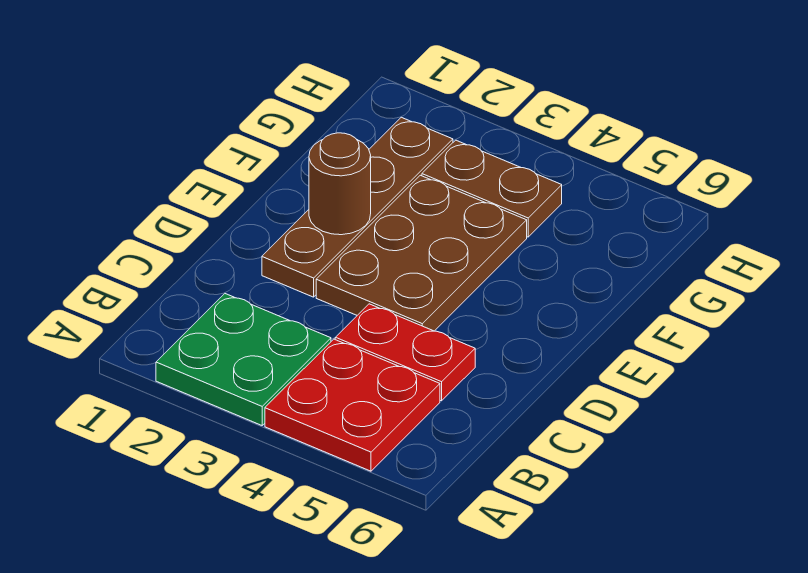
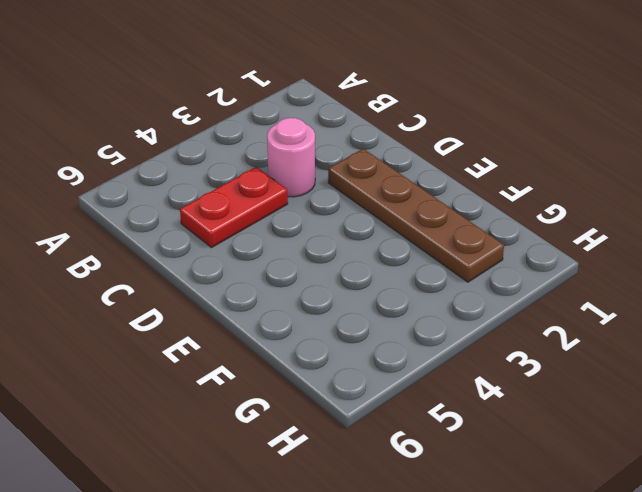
pink round brick C3 level 1 -> none
none -> green plate A2:B3 level 1
none -> red plate A4:B5 level 1

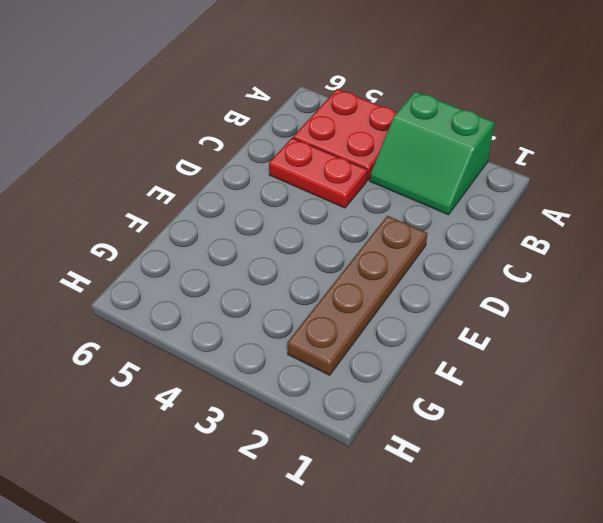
green slope A2:B3 level 1 top A -> green plate A2:B3 level 1
none -> brown plate D3:F4 level 1
none -> brown plate G3:G4 level 1

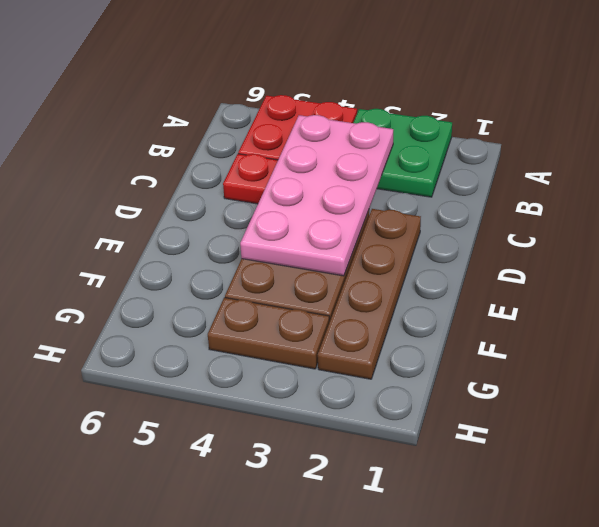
pink plate B3:E4 level 2 -> none
none -> brown round brick E2 level 2

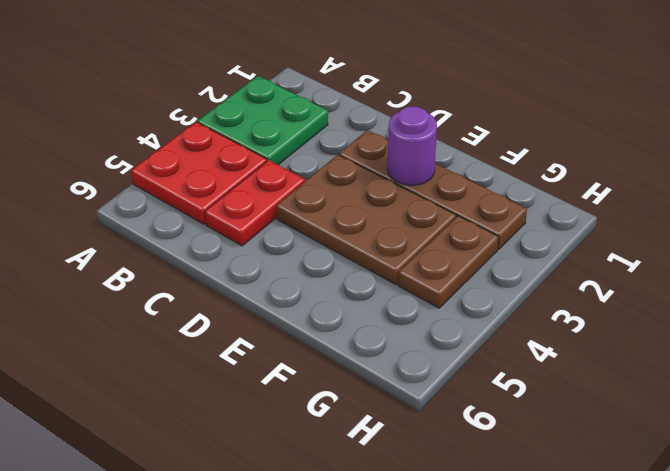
purple round brick E2 level 2 -> brown round brick E2 level 2

